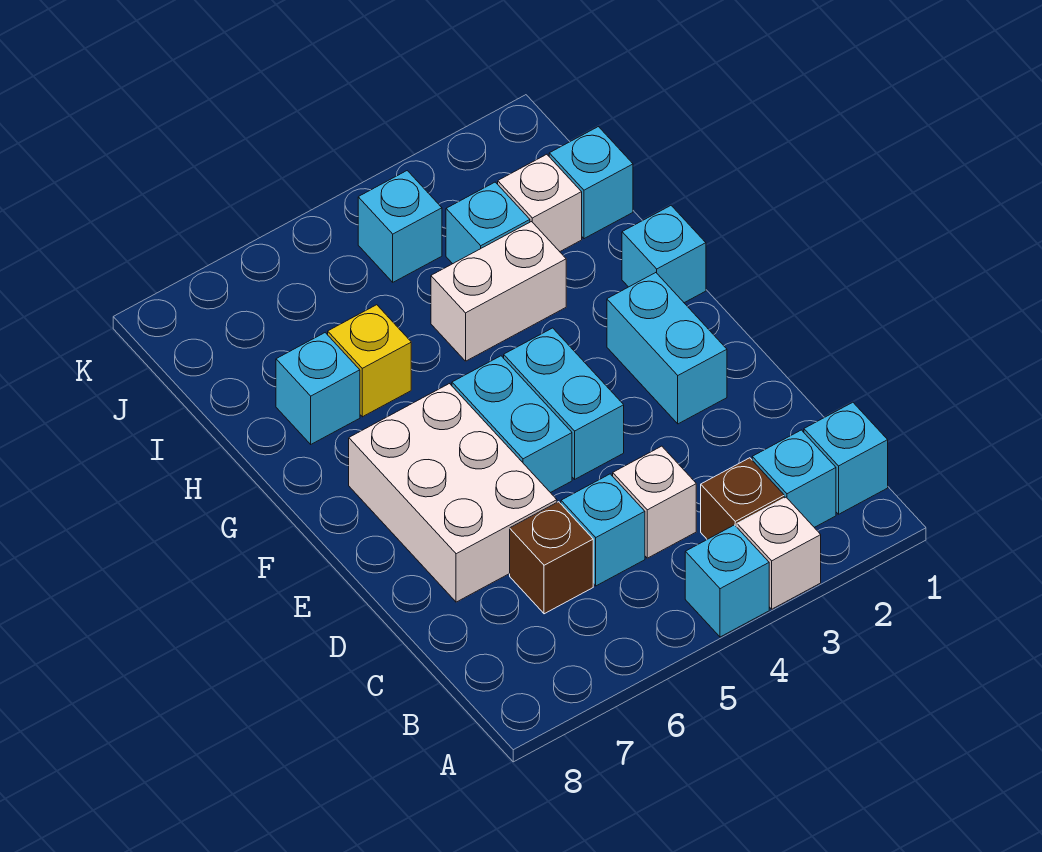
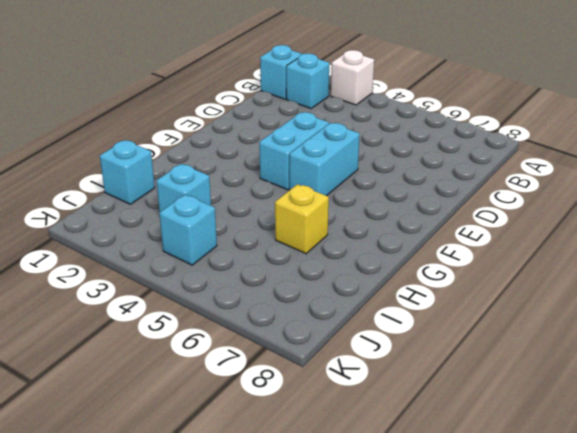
none -> cyan brick A4 level 1
none -> brown brick B3 level 1
none -> white brick C4 level 1

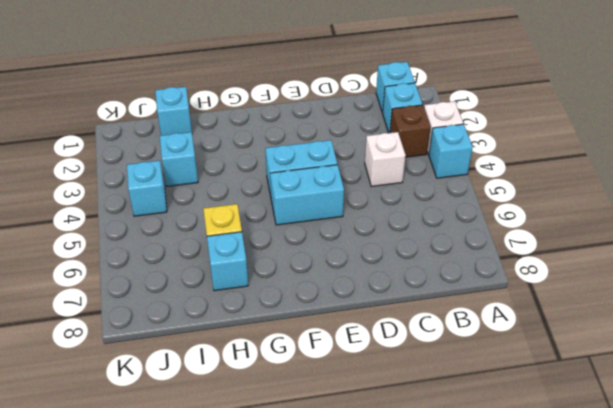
none -> cyan brick C5 level 1
none -> brown brick C6 level 1
none -> white brick D6:F7 level 1

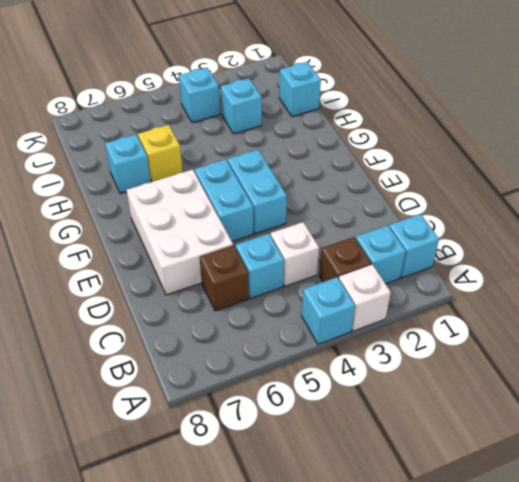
none -> cyan brick E2:F2 level 1
none -> cyan brick G1 level 1
none -> white brick H3:H4 level 1

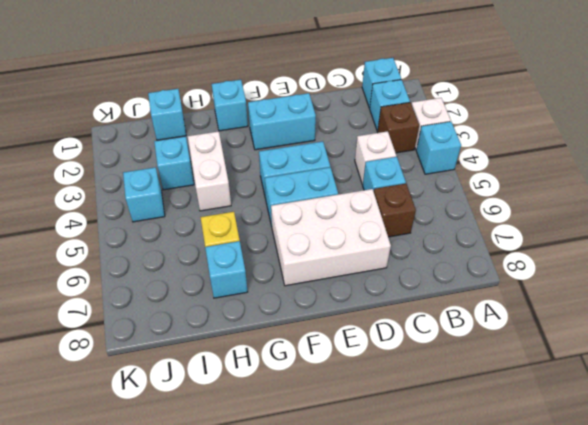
none -> white brick I2 level 1

